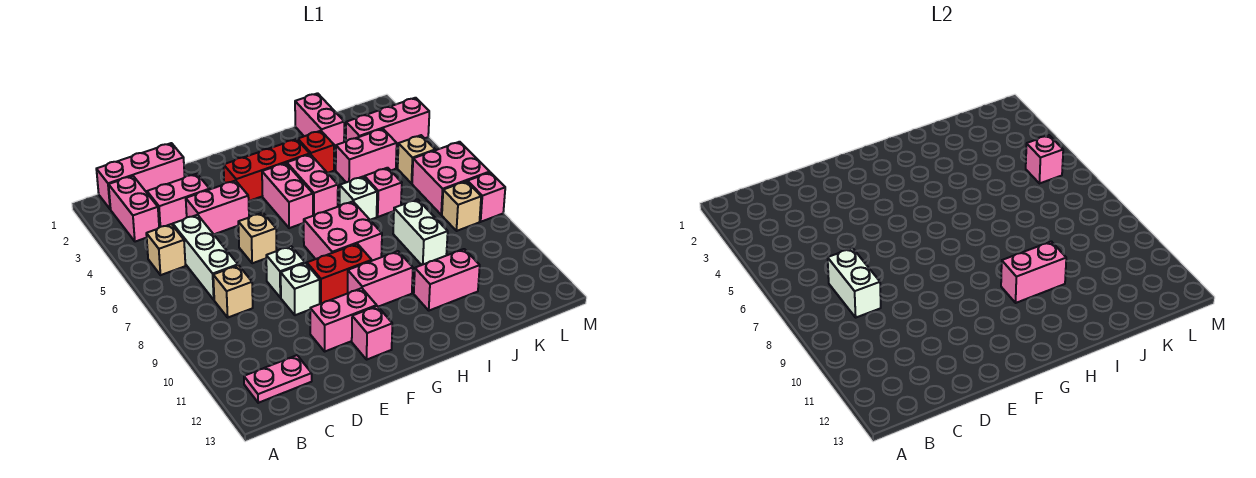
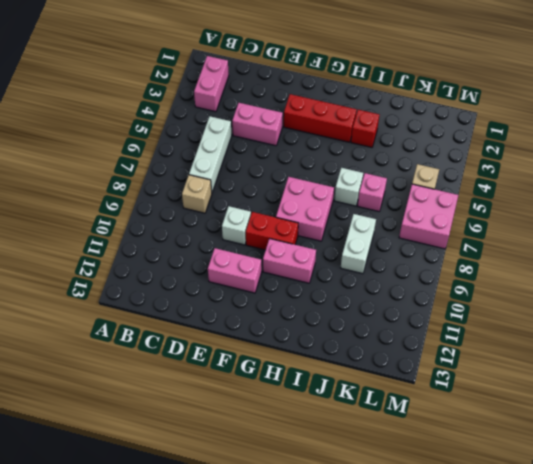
none -> pink brick B1:D1 level 1
none -> tan brick B5 level 1
none -> pink plate B12:C12 level 1
none -> pink brick C3:D3 level 1

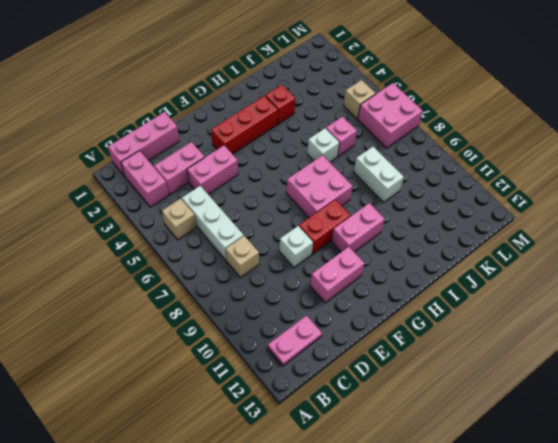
none -> tan brick E6 level 1
none -> white brick E8 level 1
none -> pink brick F12 level 1
none -> pink brick G4:G5 level 1

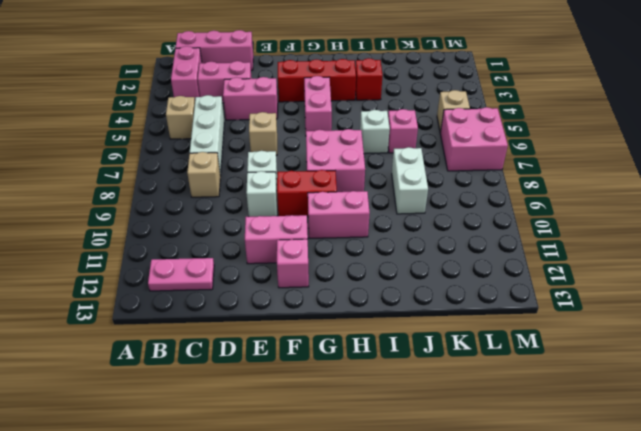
none -> pink brick H4:H5 level 1
none -> pink brick I11:J11 level 1
none -> pink brick J1:J2 level 1
none -> pink brick J4:K4 level 1

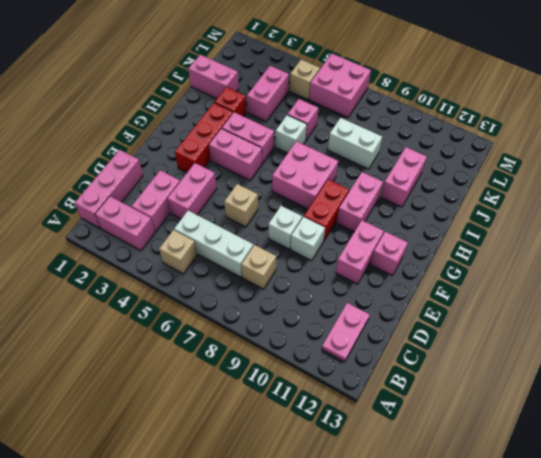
none -> pink brick K3:M3 level 1
none -> tan brick L8 level 1
none -> pink brick M8 level 1
none -> white brick C7:C8 level 2

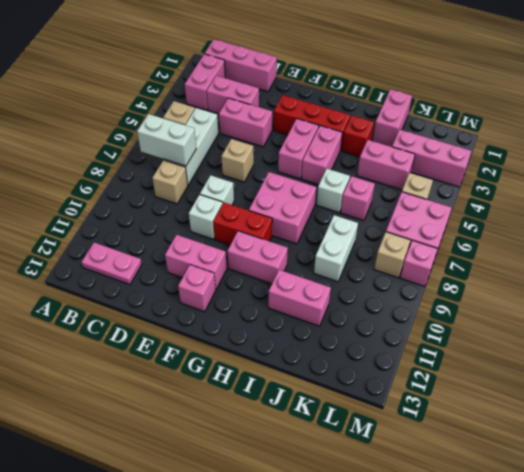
white brick B7:C7 level 2 -> white brick C7:C8 level 2
none -> pink brick H10:I10 level 2
none -> pink brick L5 level 2

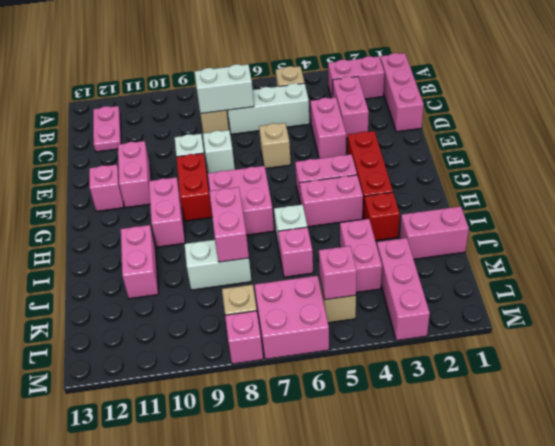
pink brick I8:J8 level 2 -> pink brick H10:I10 level 2

